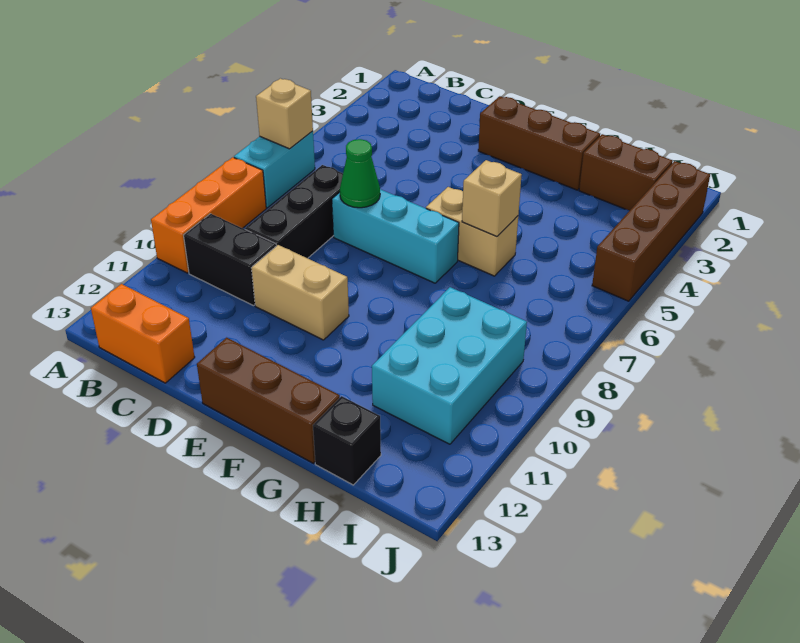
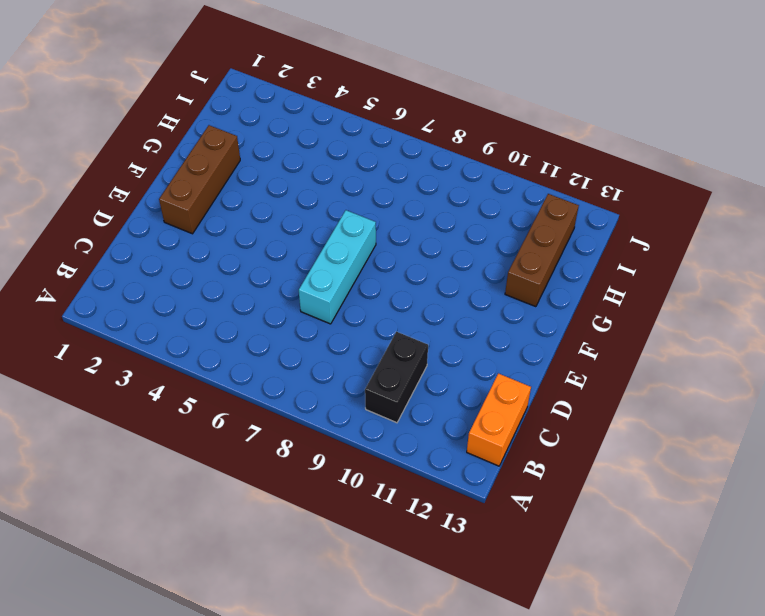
brown brick G12:I12 level 1 -> brown brick E13:G13 level 1
none -> cyan brick A6:A7 level 1
none -> orange brick A8:A10 level 1
none -> black brick C7:C9 level 1

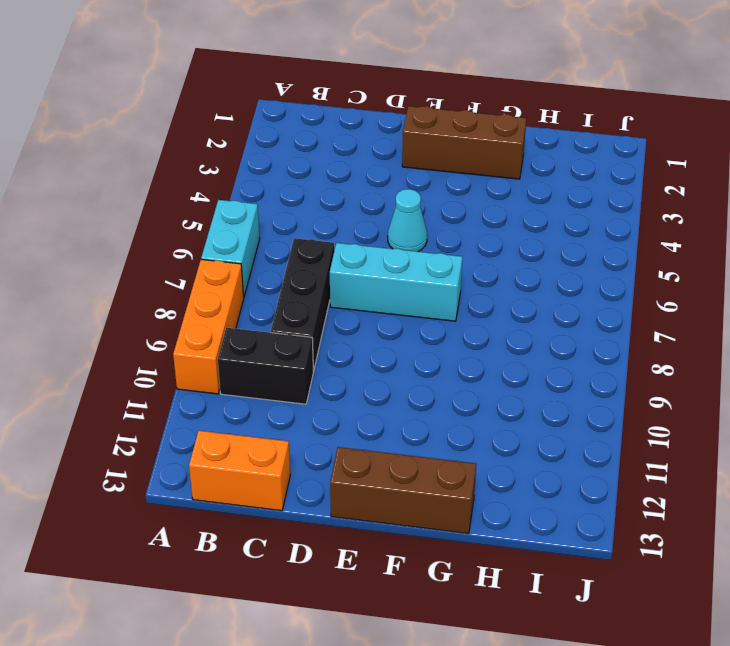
cyan cone E5 level 1 -> none
none -> tan brick D10:E10 level 1
none -> tan brick F6:G6 level 1
none -> brown brick H2:I2 level 1

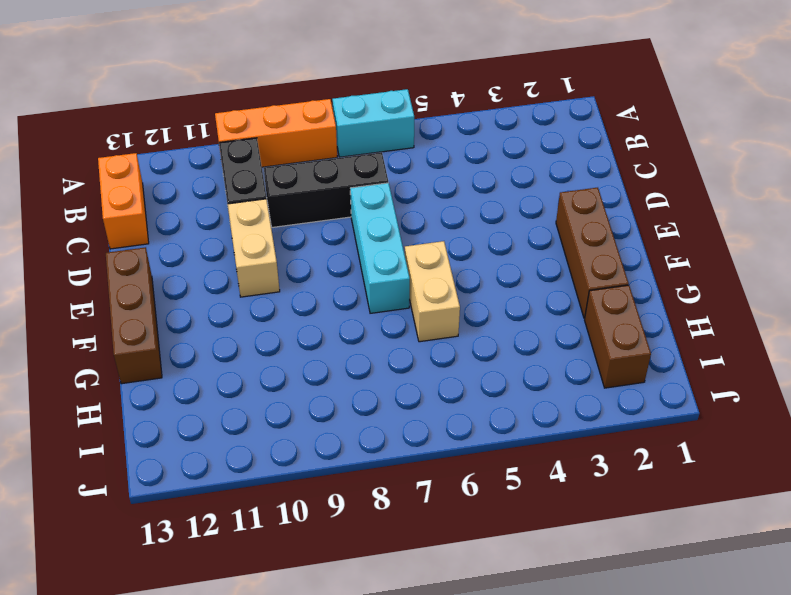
none -> cyan brick H9:I11 level 1
none -> black brick H13 level 1
none -> brown brick J2:J5 level 1

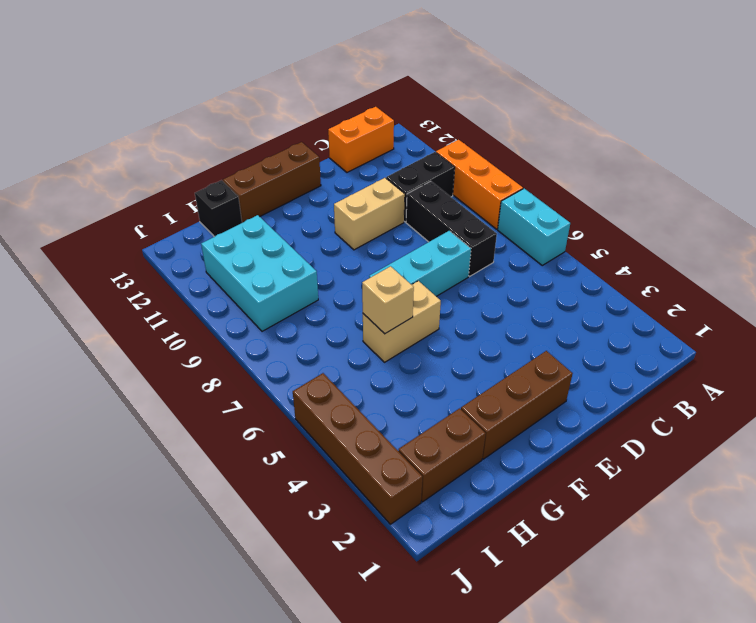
none -> tan brick A6 level 2
none -> green cone D7 level 2

